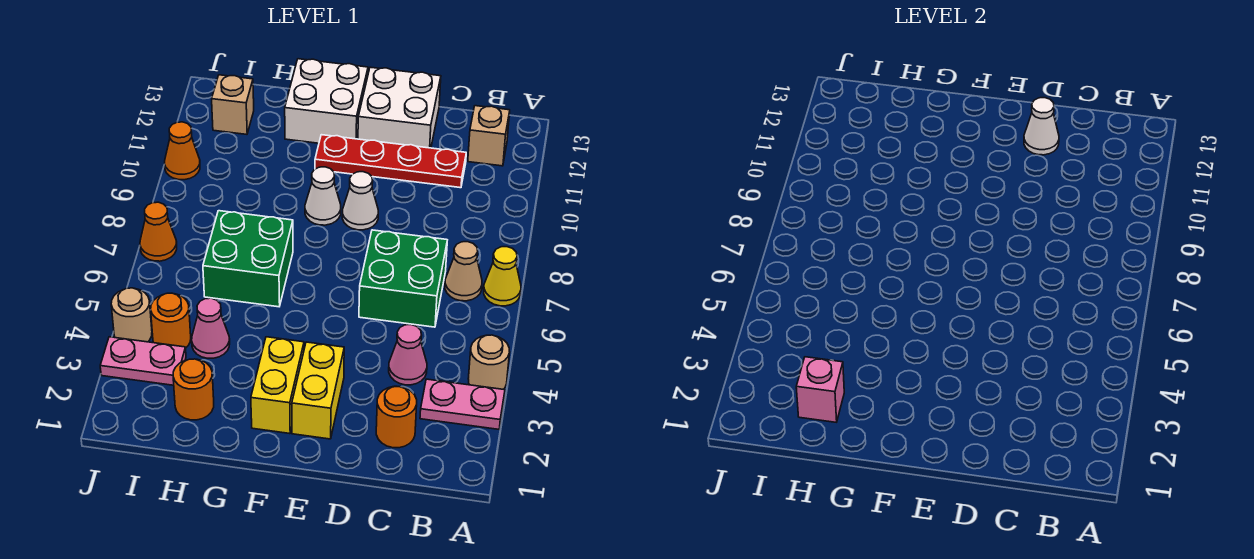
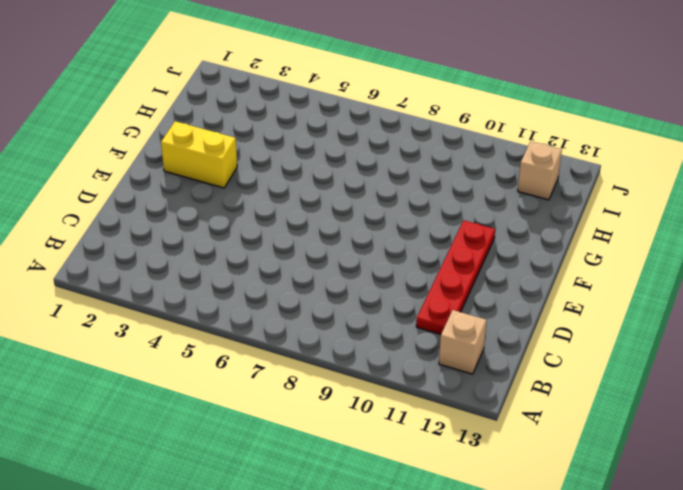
none -> pink plate A3:B3 level 1
none -> tan round brick A4 level 1
none -> yellow cone A7 level 1

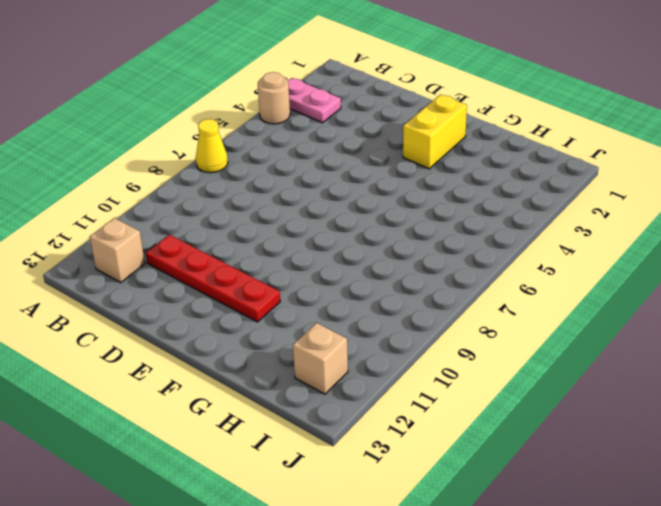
none -> tan cone B7 level 1
none -> orange round brick C2 level 1
none -> pink cone C4 level 1

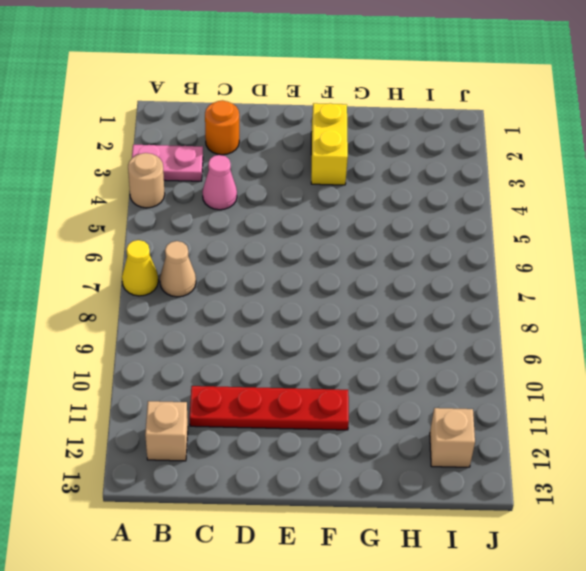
none -> green brick C6:D7 level 1
none -> white brick D12:E13 level 1
none -> yellow brick E2:E3 level 1

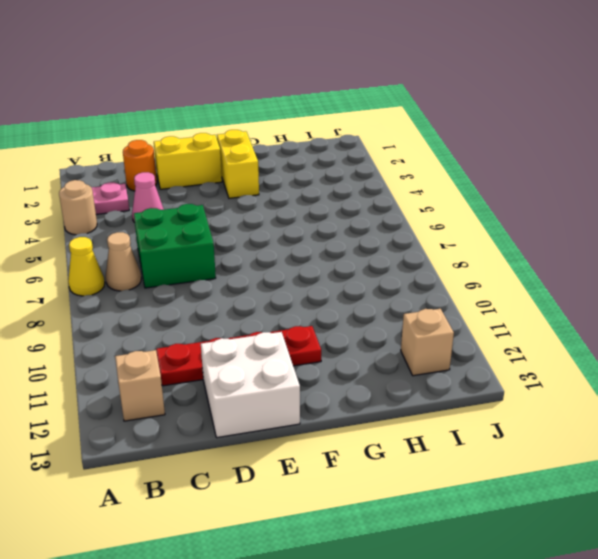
yellow brick D2:E2 level 1 -> yellow brick E2:E3 level 1
none -> white cone E9 level 1
none -> white cone F9 level 1
none -> white brick F12:G13 level 1

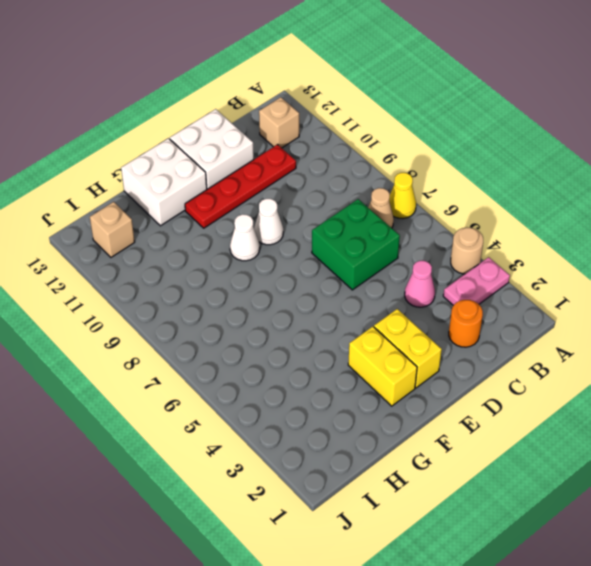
none -> green brick G6:H7 level 1
none -> orange round brick H2 level 1
none -> pink cone H4 level 1

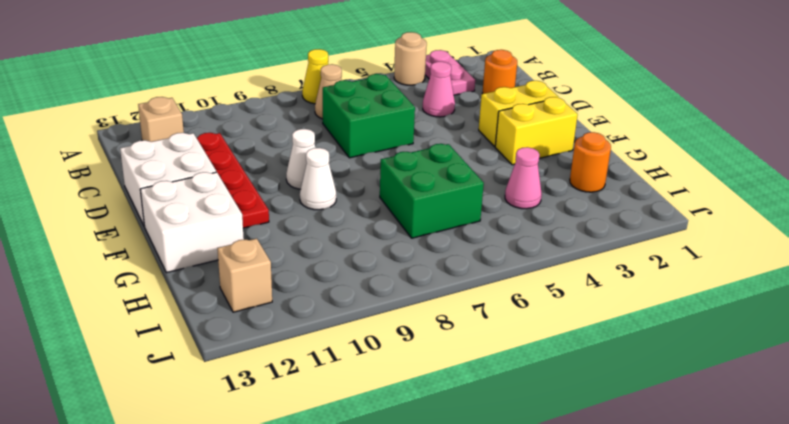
none -> pink plate I3:J3 level 1
none -> orange round brick I4 level 1
none -> tan round brick J4 level 1

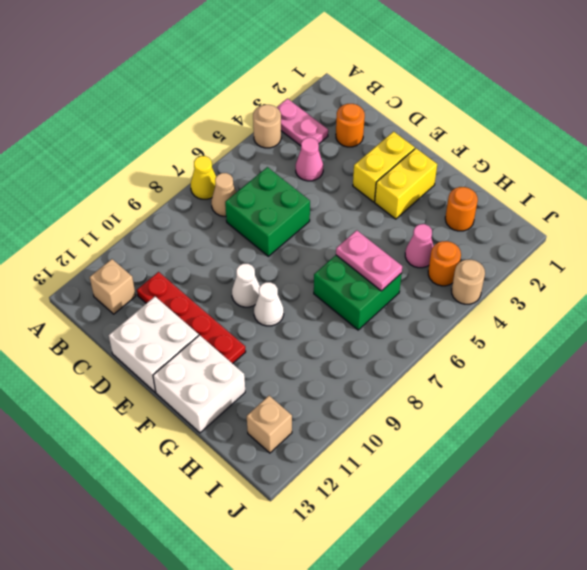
pink plate G6:H6 level 2 -> pink plate I3:J3 level 1
none -> orange cone J7 level 1
none -> orange cone J10 level 1
none -> white cone D12 level 2

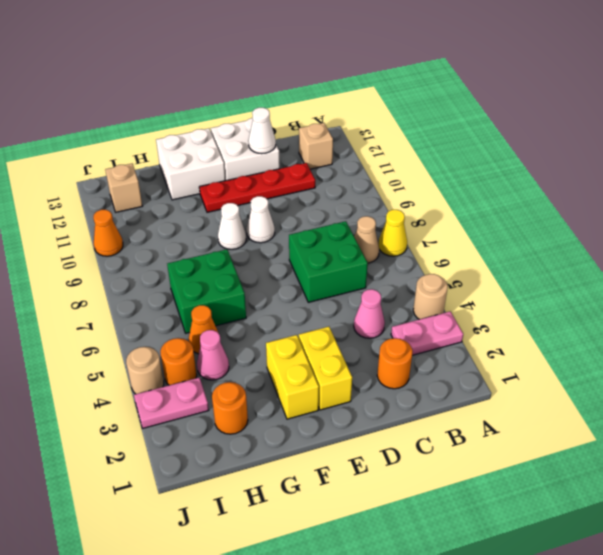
orange cone H5 level 1 -> orange cone J7 level 1
none -> pink brick H2 level 2

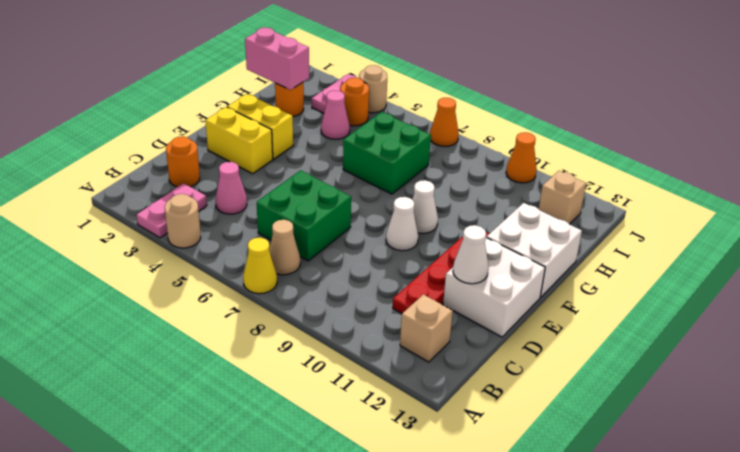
pink brick H1:H2 level 2 -> pink brick H2 level 2

